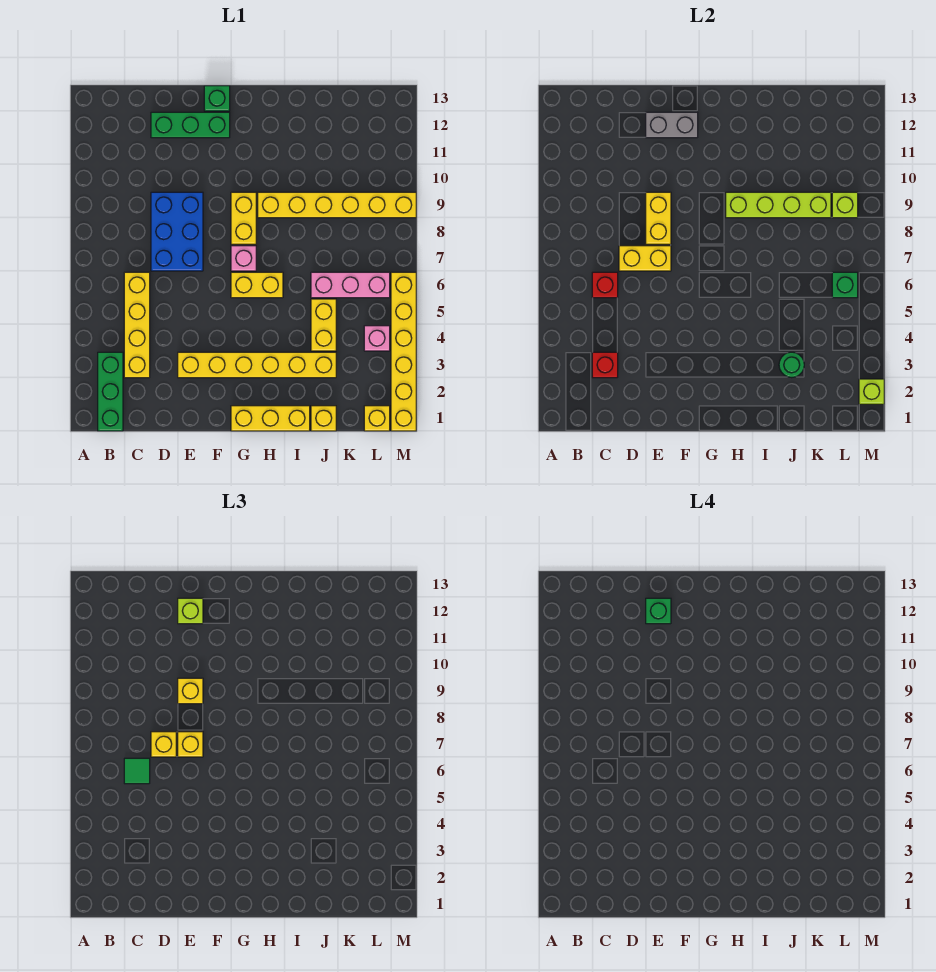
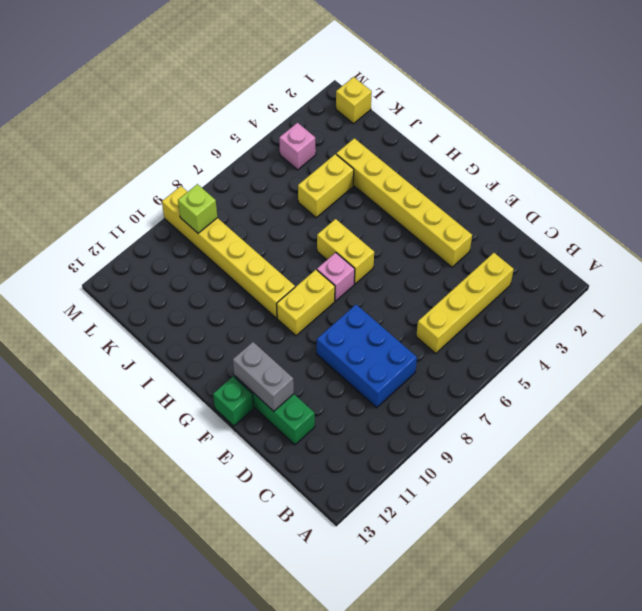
blue brick C8:E9 level 1 -> blue brick D7:E9 level 1
none -> green brick B1:B3 level 1
none -> yellow brick G1:I1 level 1
none -> yellow brick J1 level 1
none -> pink brick J6:L6 level 1

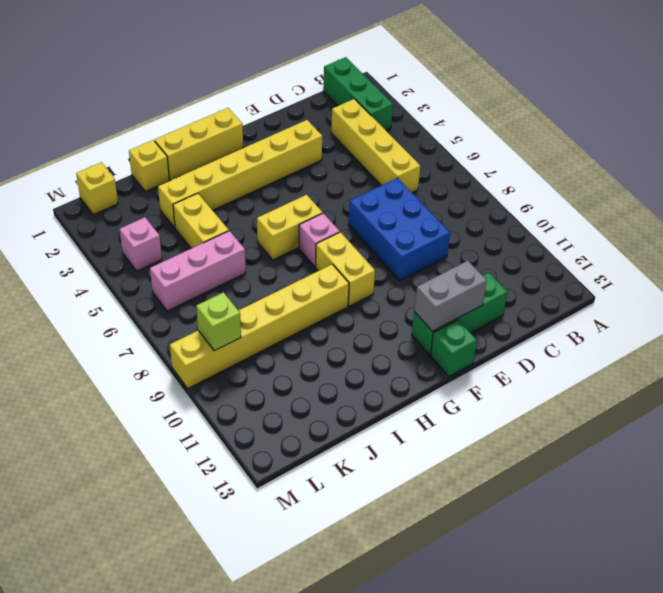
none -> yellow brick M1:M6 level 1
none -> red brick C3 level 2
none -> red brick C6 level 2
none -> yellow brick D7:E7 level 2

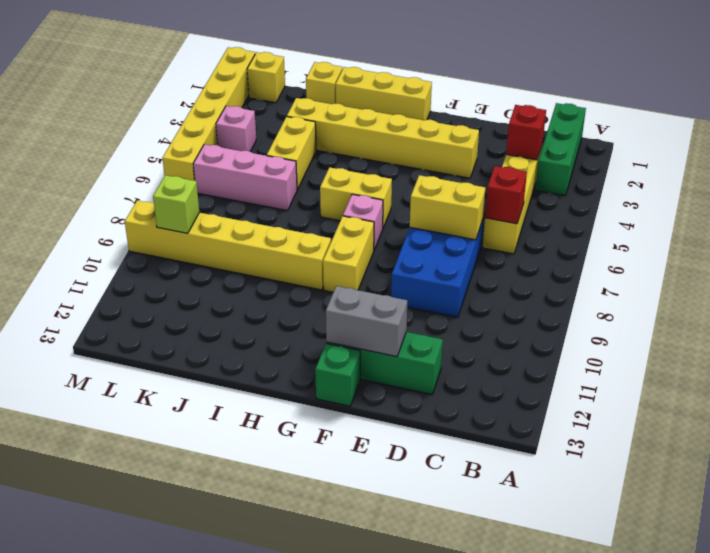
none -> yellow brick E8:E9 level 2
none -> lime brick H9:K9 level 2
none -> green round brick J3 level 2
none -> green brick L6 level 2

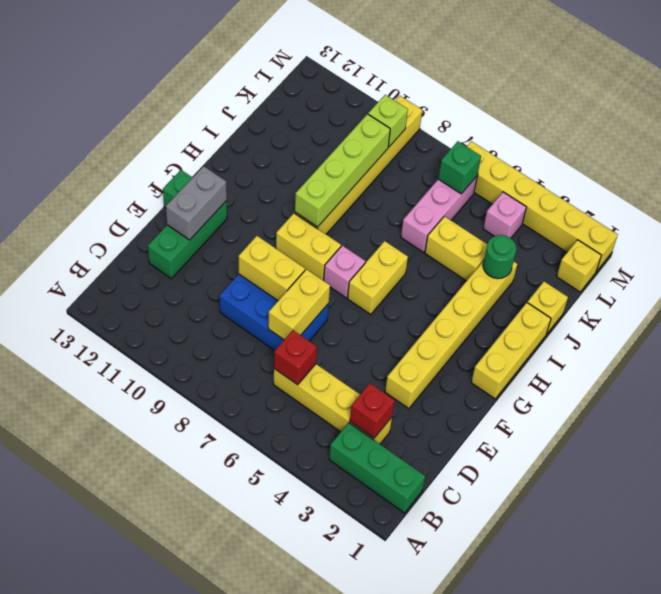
none -> lime brick M2 level 2
none -> green tile C6 level 3
none -> yellow brick D7 level 3
none -> yellow brick E7 level 3

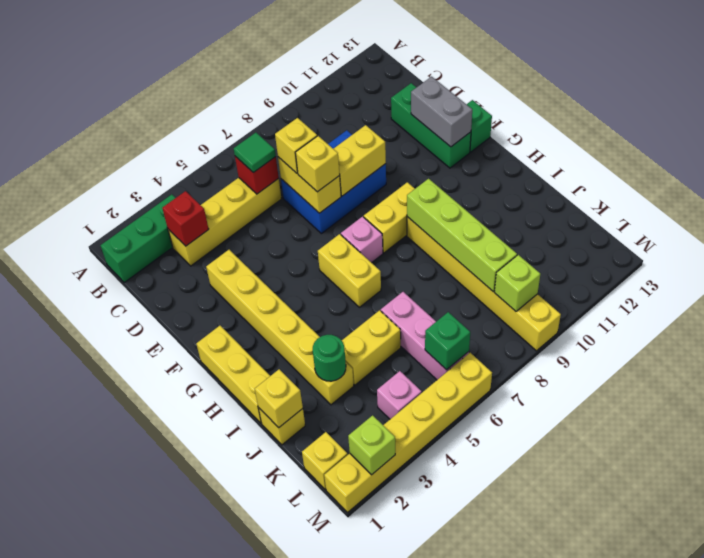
yellow brick J1 level 2 -> yellow brick E9 level 3
none -> lime brick E12 level 3
none -> green brick E12 level 4

